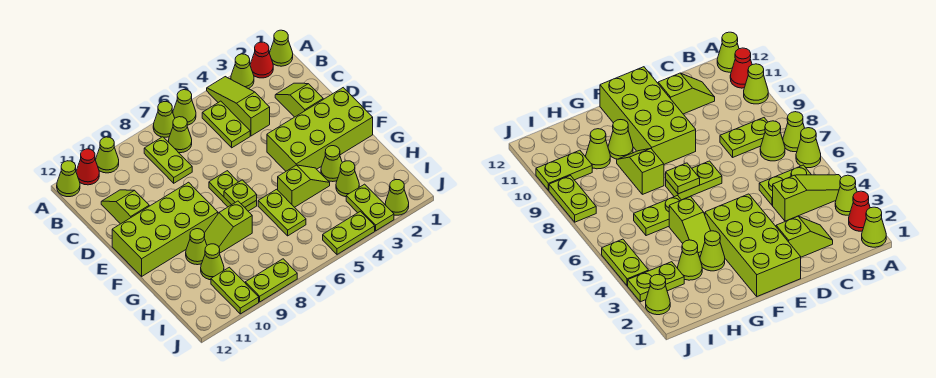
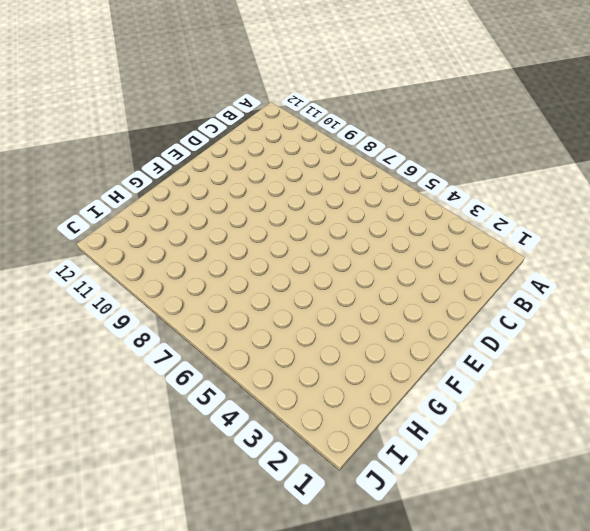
none -> lime cone A1 level 1
none -> red cone A2 level 1
none -> lime cone A3 level 1
none -> lime slope A4:C4 level 1 top C

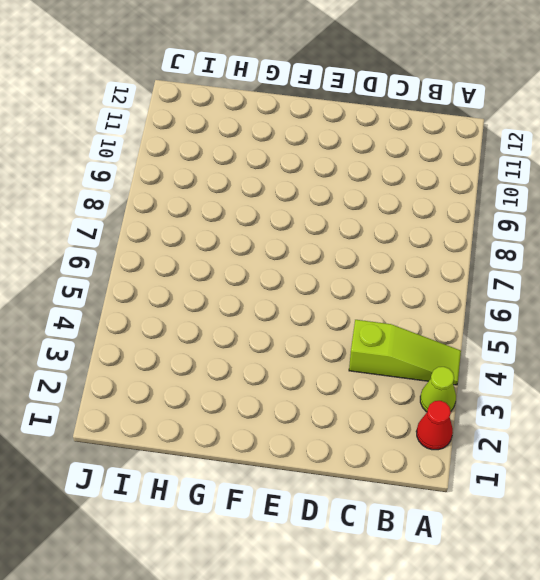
none -> lime cone A1 level 1
none -> lime cone A6 level 1
none -> lime cone A7 level 1
none -> lime cone A10 level 1

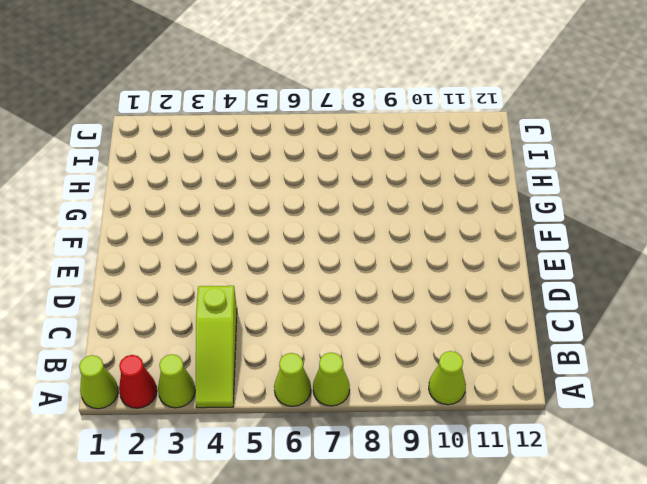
none -> red cone A11 level 1
none -> lime cone A12 level 1
none -> lime plate B5:C5 level 1
none -> lime cone B7 level 1

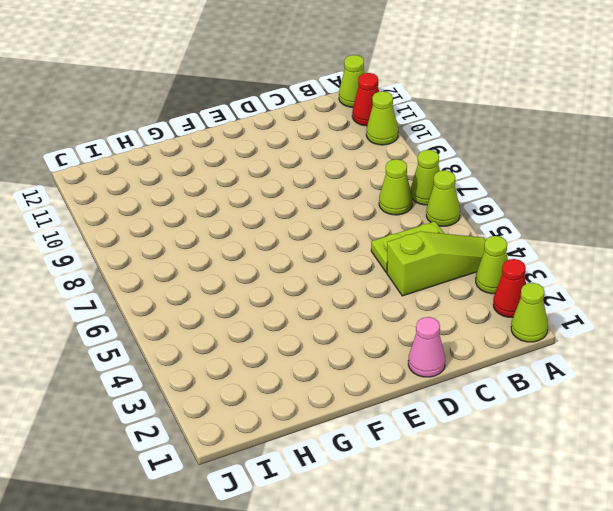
pink cone D1 level 1 -> none
none -> lime plate B8:C8 level 1
none -> lime slope C2:D2 level 1 top D
none -> lime slope C11:D11 level 1 top D
none -> lime brick E1:F4 level 1

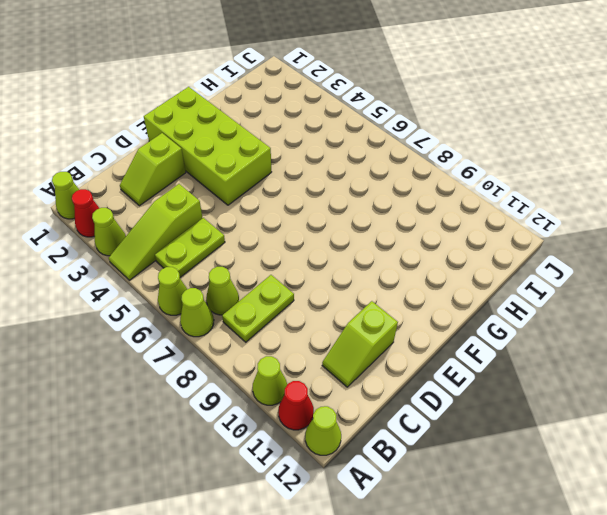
none -> lime plate E7:F7 level 1
none -> lime brick E9:F12 level 1
none -> lime cone G3 level 1
none -> lime slope G4:G5 level 1 top 5

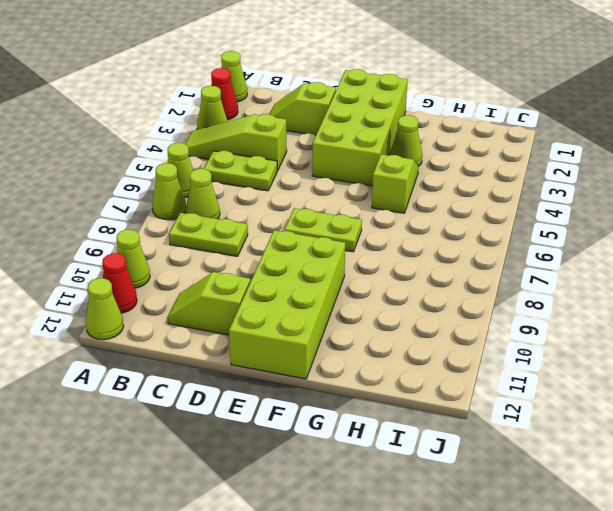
none -> lime plate G6:H6 level 1
none -> lime slope G8:G9 level 1 top 8
none -> lime cone G10 level 1
none -> lime cone H3 level 1

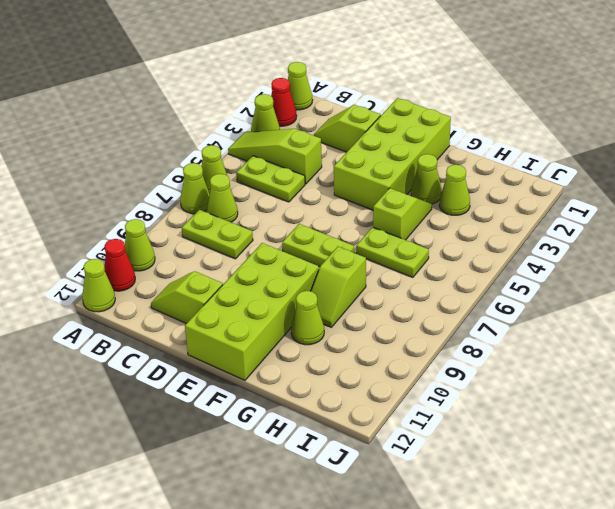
none -> lime cone H10 level 1
none -> lime plate I3:J3 level 1
none -> lime plate I10:J10 level 1
none -> lime cone J2 level 1

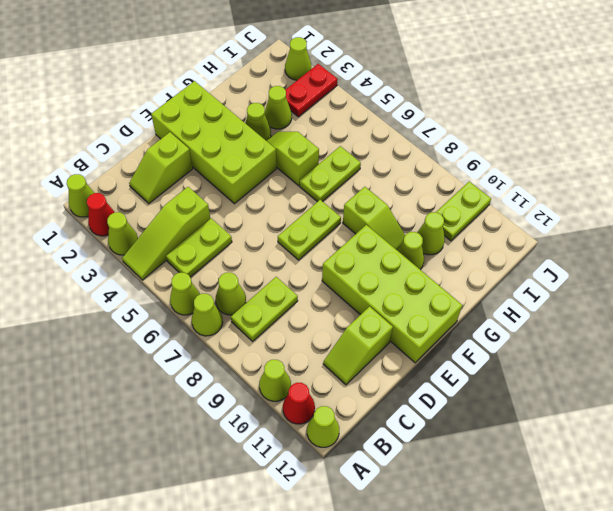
red plate I3:J3 level 1 -> lime plate I3:J3 level 1
none -> lime plate J4:J5 level 1
none -> lime plate J8:J9 level 1
none -> lime plate F7 level 2

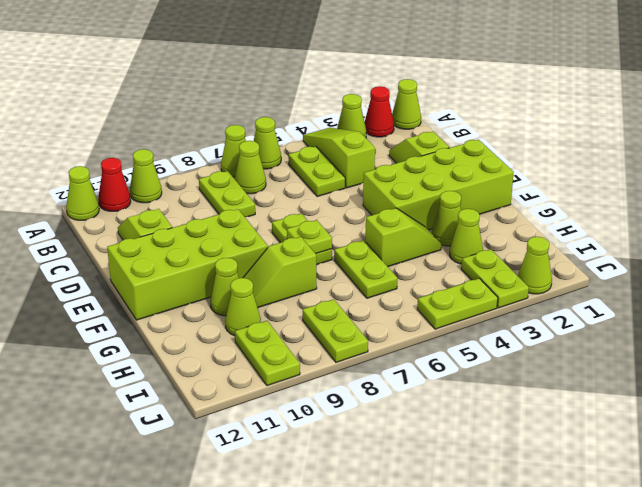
lime plate I8:J8 level 1 -> lime plate J8:J9 level 1

